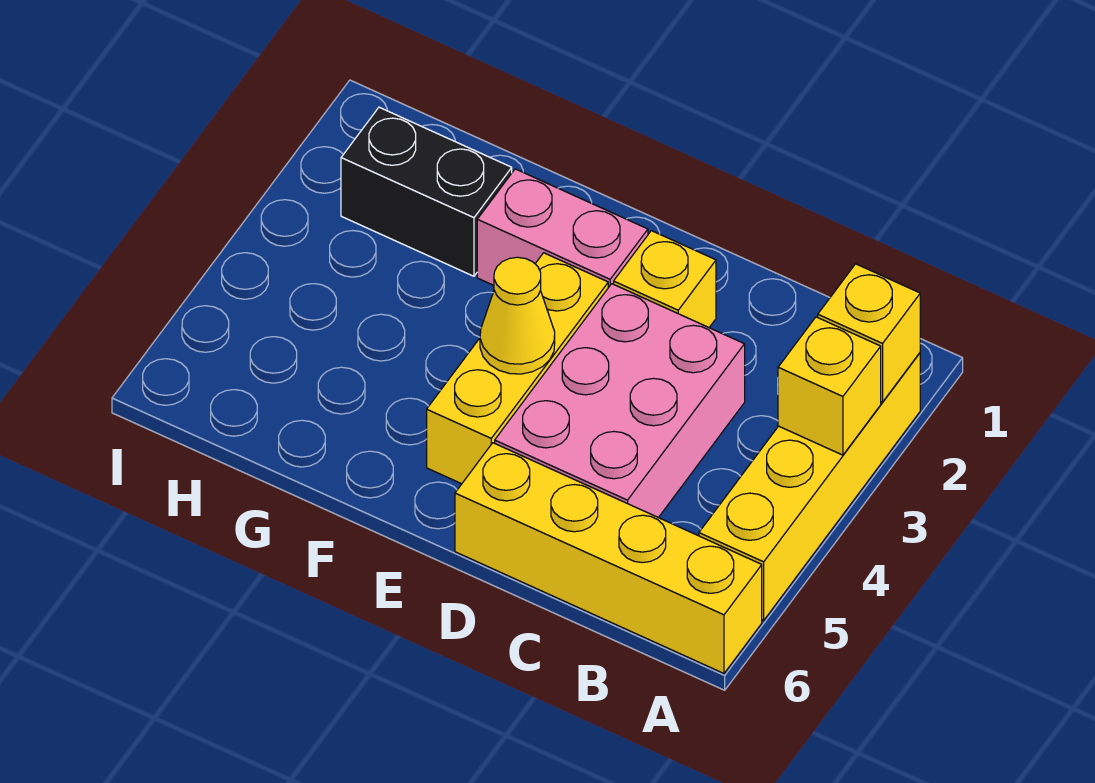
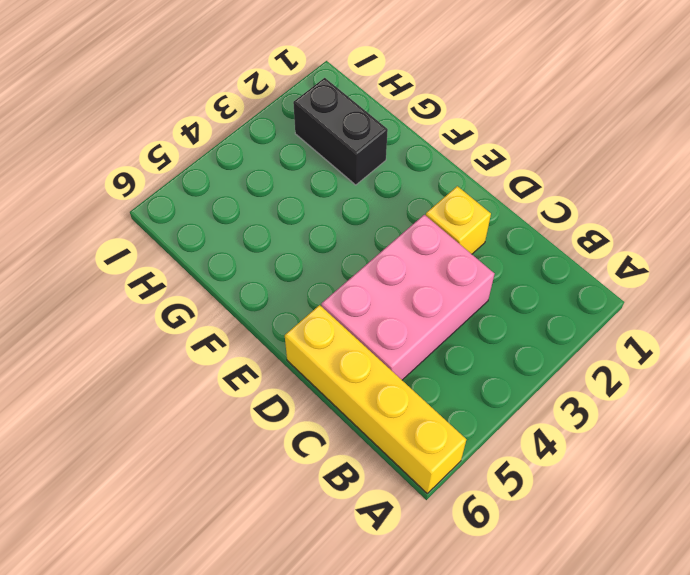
none -> yellow brick A2:A5 level 1
none -> pink brick E2:F2 level 1

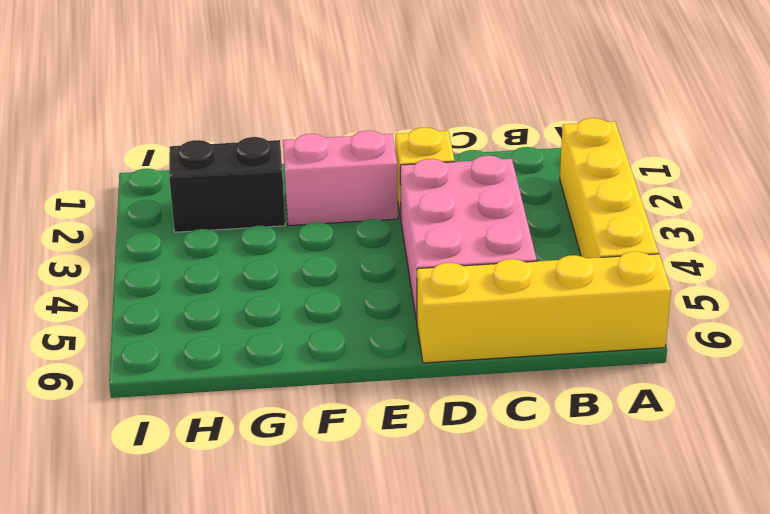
none -> yellow brick E3:E5 level 1
none -> yellow brick A2 level 2

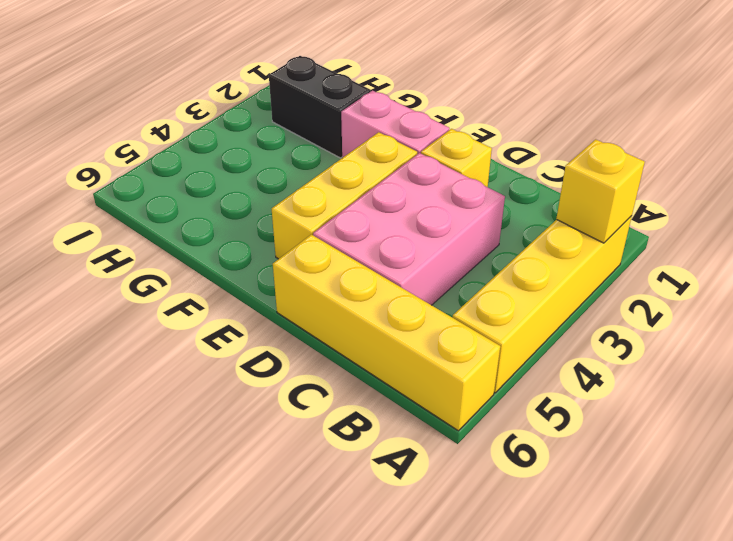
none -> yellow brick A3 level 2
none -> yellow cone E4 level 2

